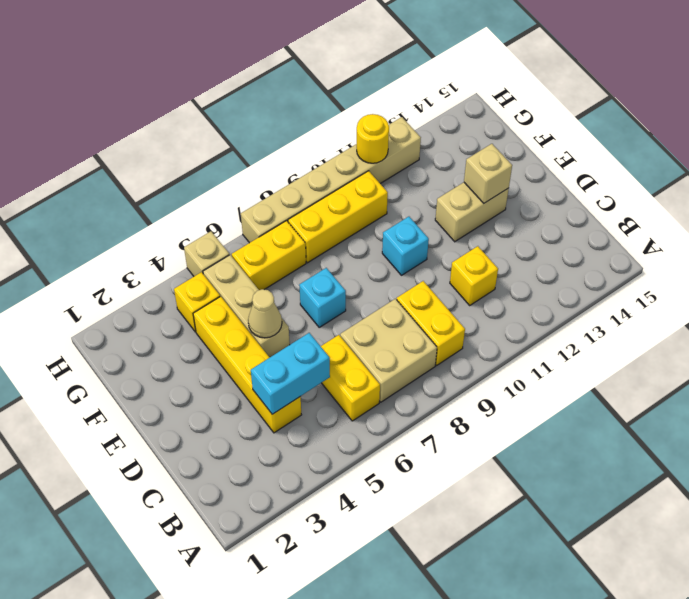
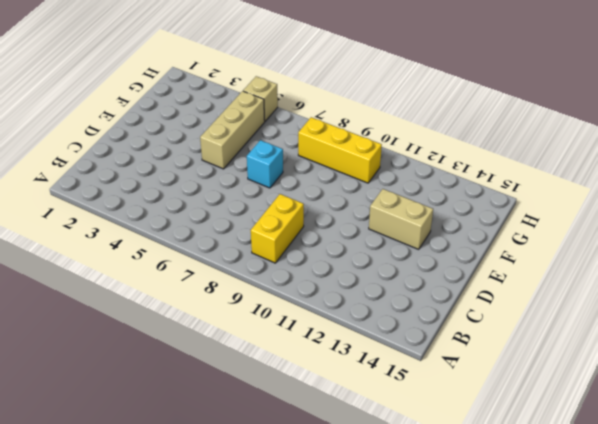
none -> yellow brick B6:C6 level 1
none -> tan brick B7:C8 level 1
none -> yellow brick C4:F4 level 1

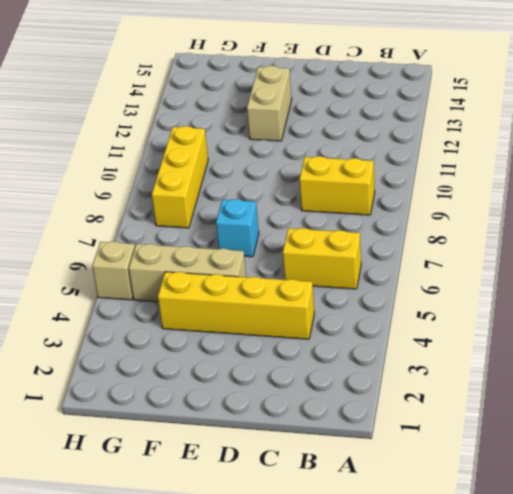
none -> tan brick B7:C8 level 1
none -> yellow brick C11 level 1
none -> cyan brick E10 level 1

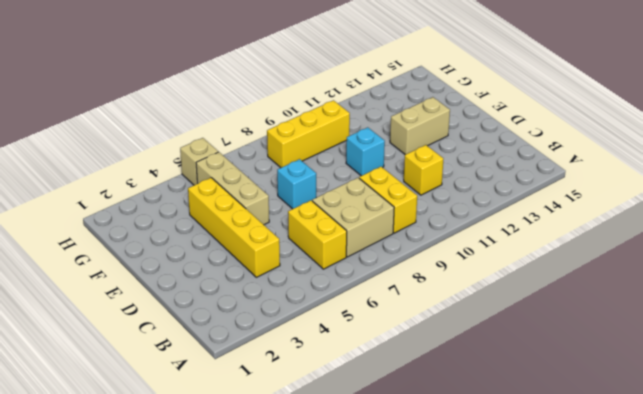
none -> yellow brick G4 level 1
none -> yellow brick G6:G7 level 1
none -> tan brick H7:H12 level 1

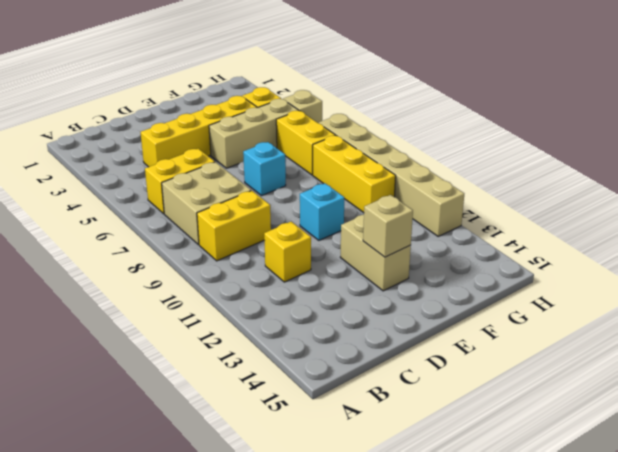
none -> cyan brick C4:C5 level 2
none -> tan cone E5 level 2
none -> yellow round brick H11 level 2

